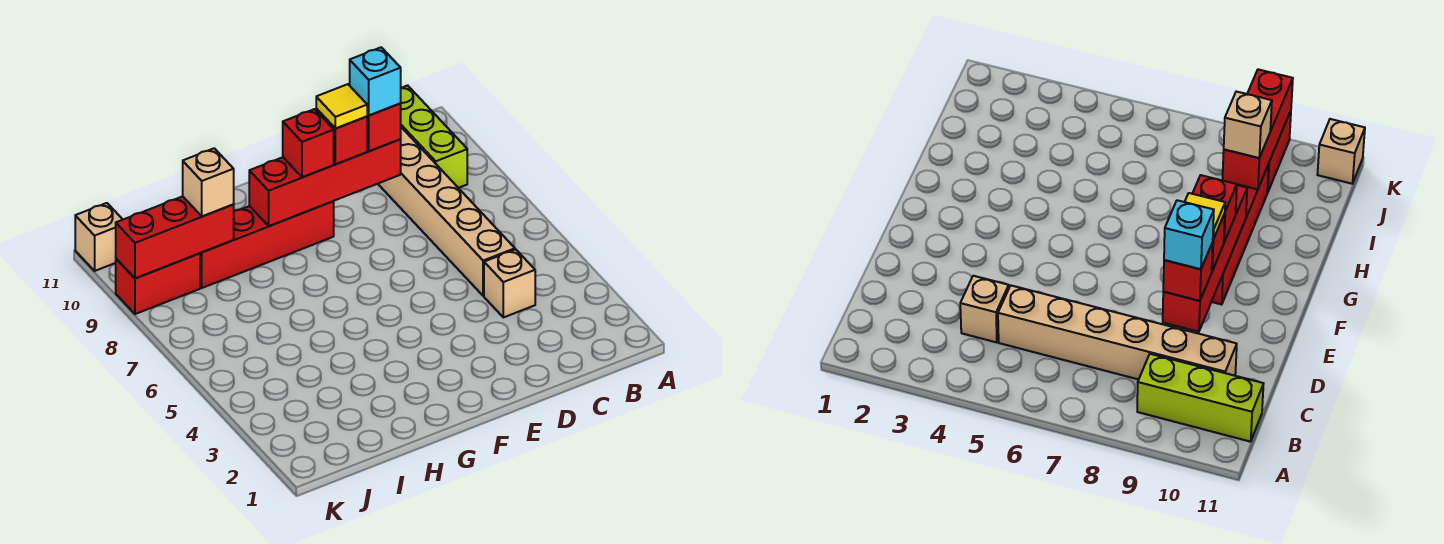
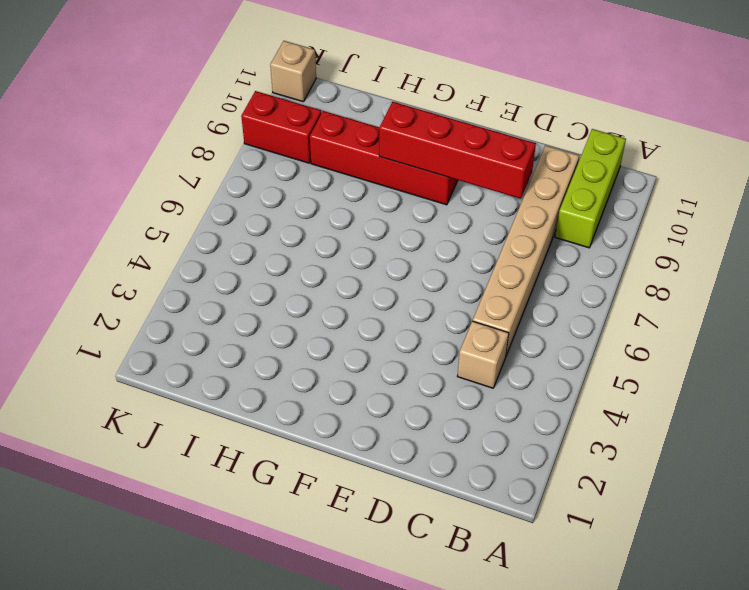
none -> red brick I9:K9 level 2
none -> red brick D9 level 3
none -> red brick E9 level 3

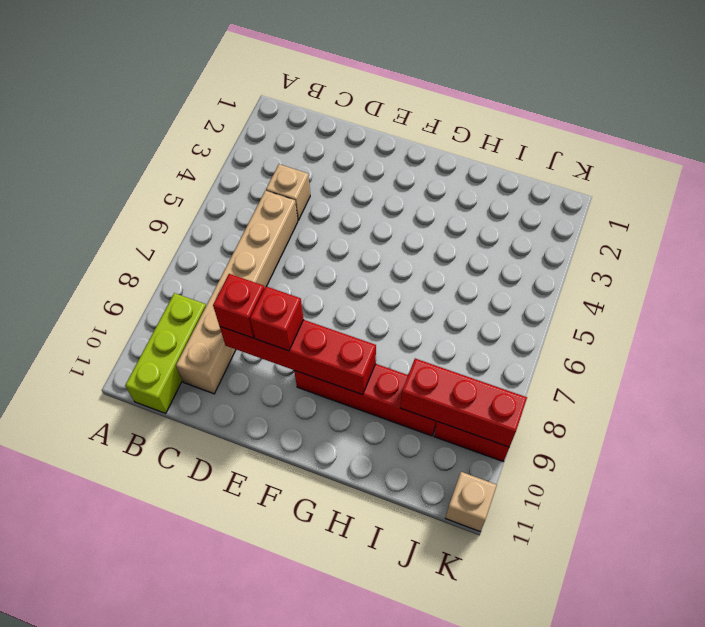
none -> red brick F9 level 3
none -> tan brick I9 level 3
none -> cyan brick D9 level 4

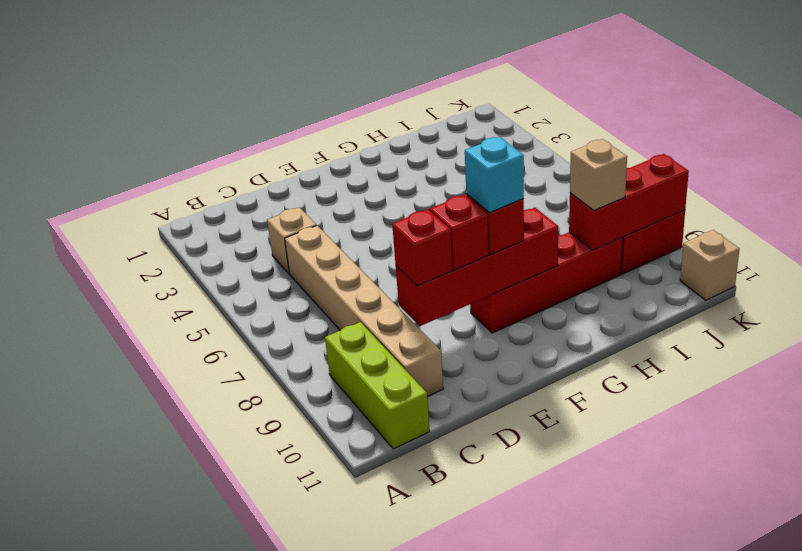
cyan brick F9 level 4 -> cyan brick D9 level 4
none -> yellow tile E9 level 4

